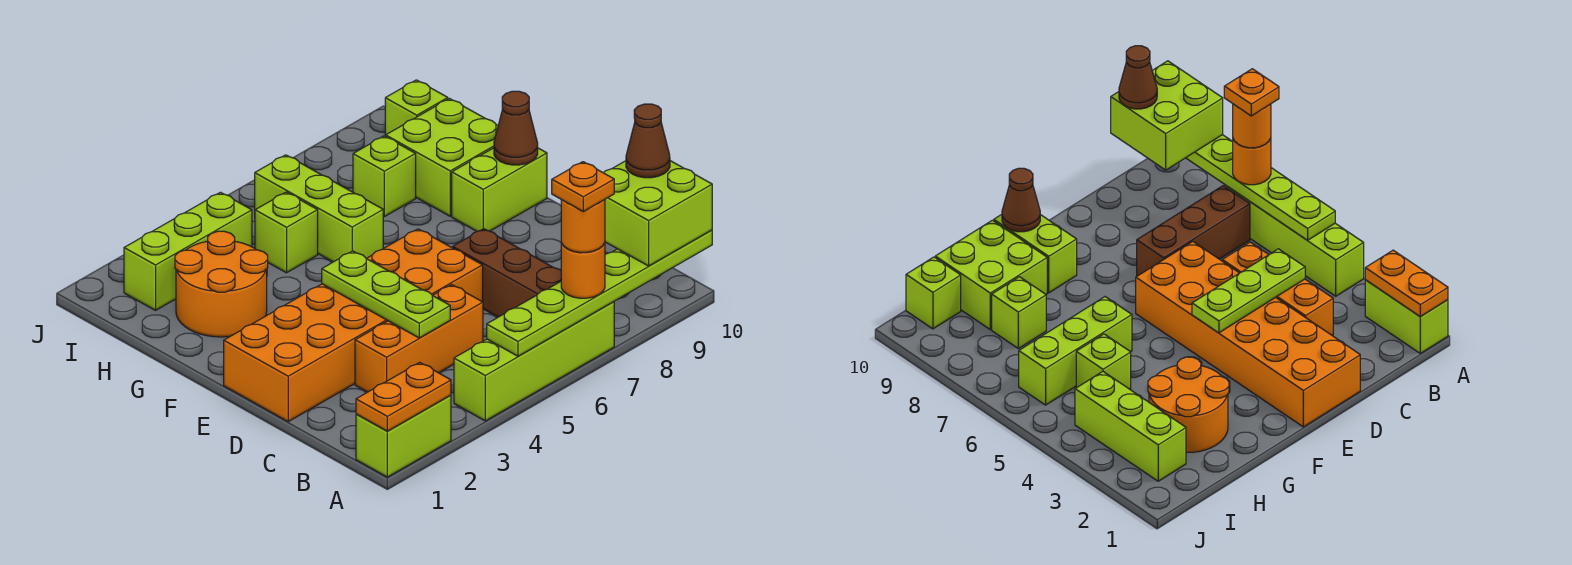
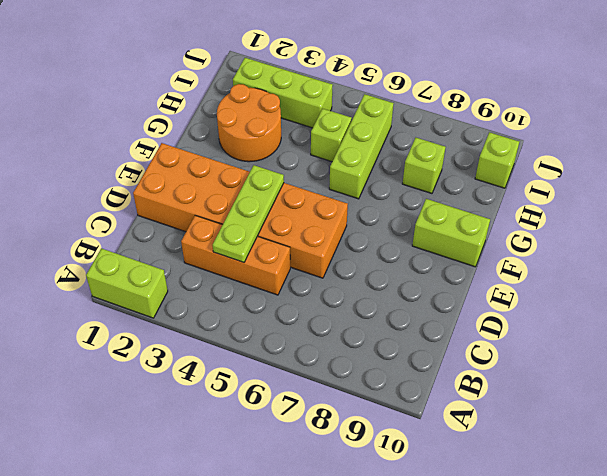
none -> lime brick A4:A7 level 1
none -> brown brick B7:D7 level 1
none -> lime brick G9:H10 level 1

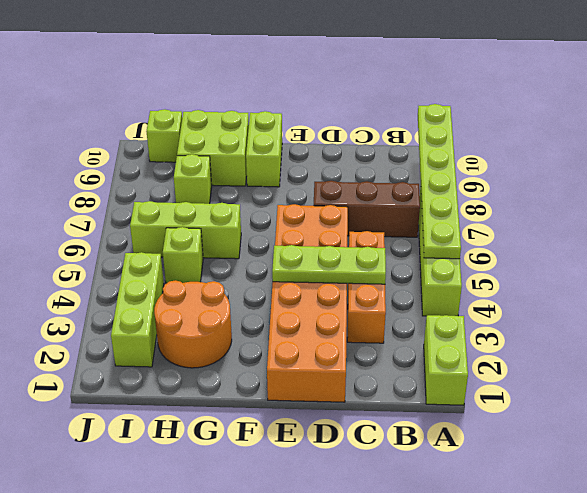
none -> orange plate A1:A2 level 2
none -> brown cone F10 level 2
none -> orange round brick A7 level 3

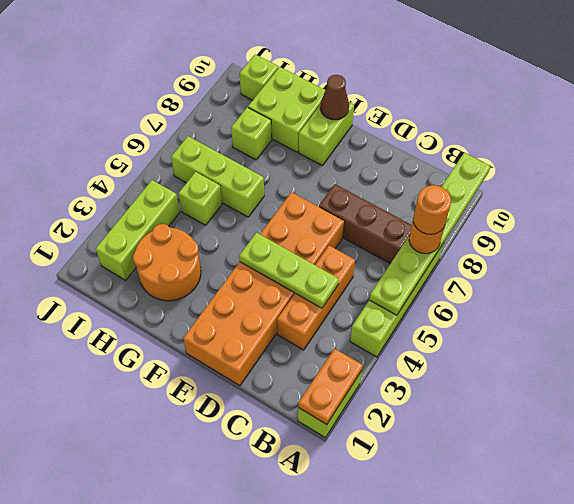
none -> lime brick A9:B10 level 3
none -> brown cone B10 level 4
none -> orange plate A7 level 5

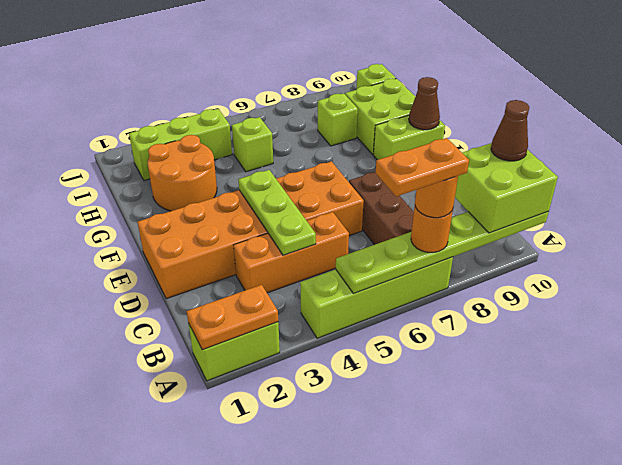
orange plate A6:A7 level 5 -> orange plate A7 level 5
none -> lime brick G6:I6 level 1

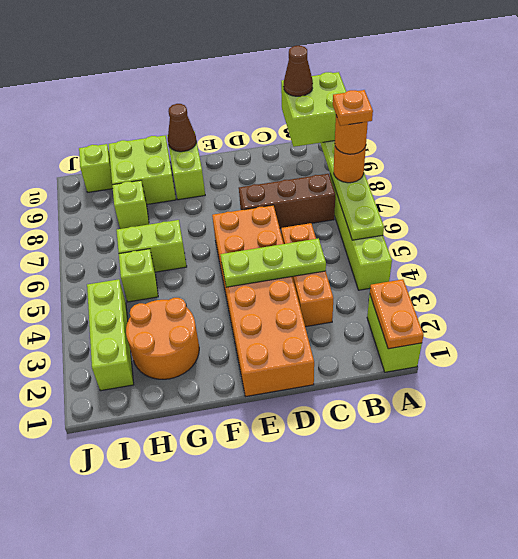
lime brick G6:H6 level 1 -> lime brick G6:I6 level 1

